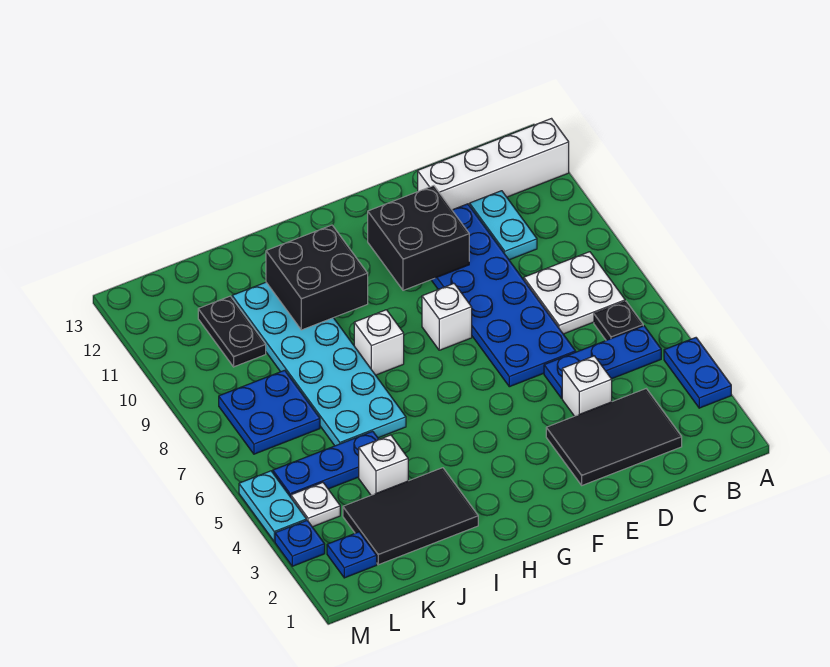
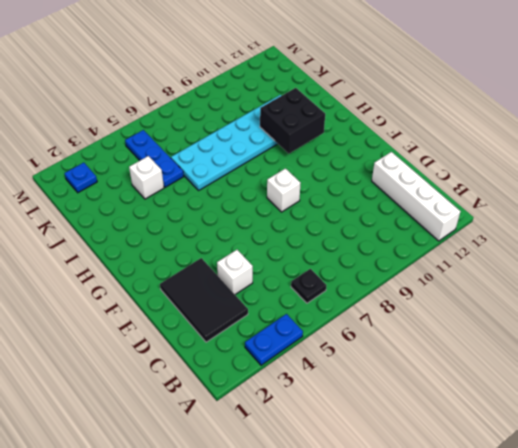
none -> blue plate B5:D5 level 1
none -> white plate B7:C8 level 1
none -> cyan plate C10:C11 level 1

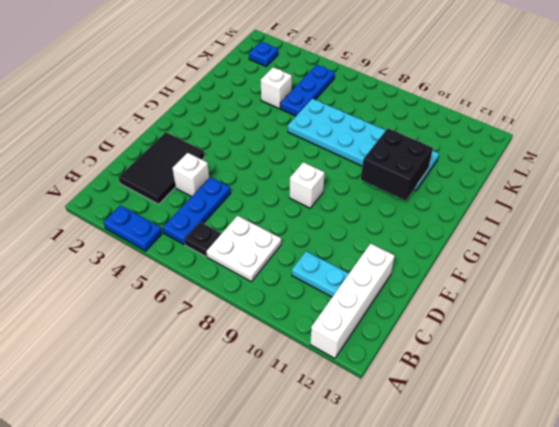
none -> blue plate D6:E11 level 1
none -> white brick H8 level 1
none -> black tile I2:K3 level 1

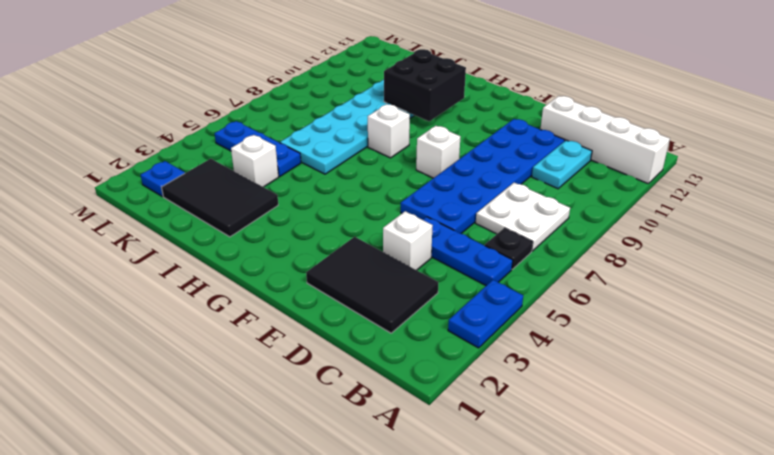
none -> blue plate K7:L8 level 1
none -> black plate K10:K11 level 1
none -> white plate L4 level 1

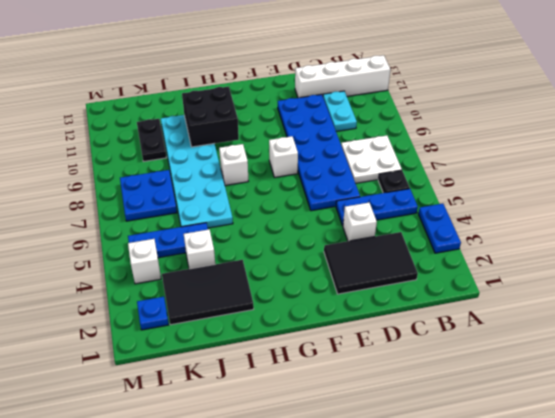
white brick L4 level 1 -> white plate L4 level 1
none -> blue plate M3 level 1
none -> cyan plate M4:M5 level 1
none -> black brick E10:F11 level 2

